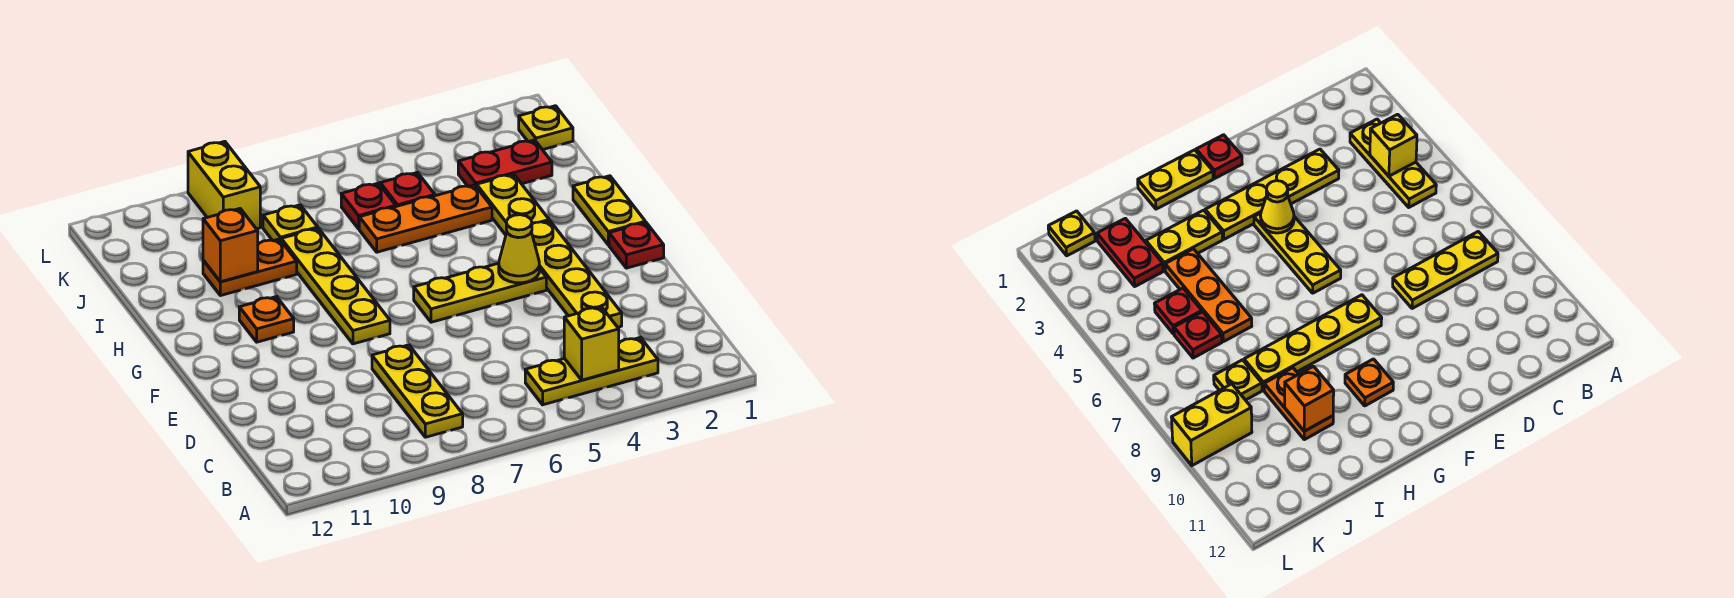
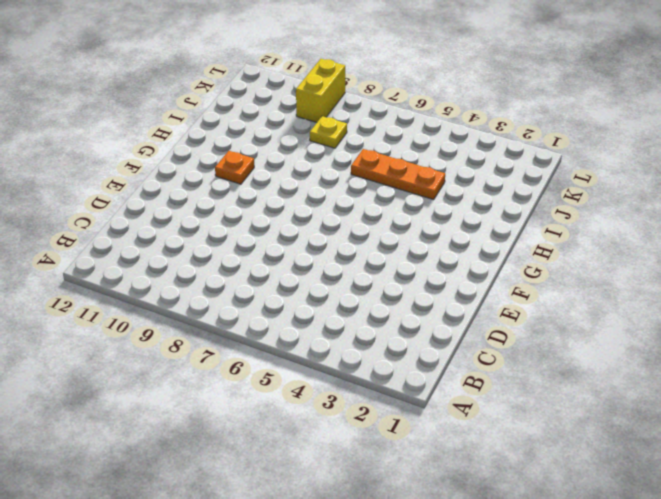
none -> yellow plate B3:B5 level 1
none -> yellow plate B8:D8 level 1
none -> yellow plate D3:G3 level 1

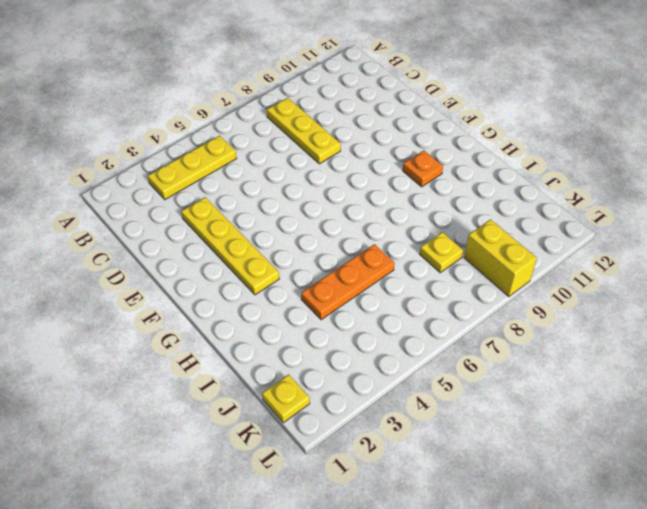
none -> red plate F1 level 1
none -> yellow plate F4:F6 level 1
none -> yellow plate F8:I8 level 1

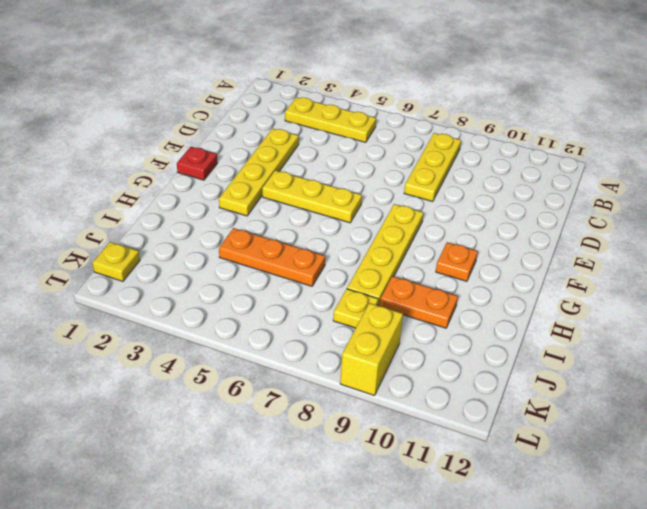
none -> yellow plate G1:H1 level 1
none -> yellow plate H3:I3 level 1
none -> red plate J2:J3 level 1

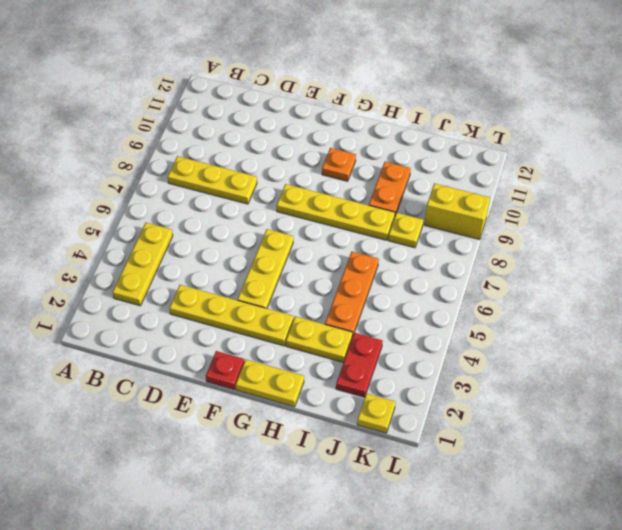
none -> red plate J5 level 1
none -> red plate J6 level 1
none -> yellow brick B4 level 2

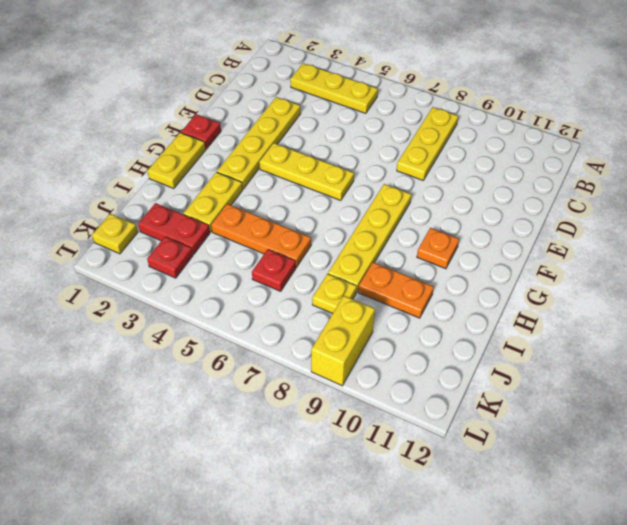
red plate K3 level 1 -> red plate J5 level 1
none -> yellow brick B4 level 2
none -> yellow cone F4 level 2
none -> orange brick I10 level 2

